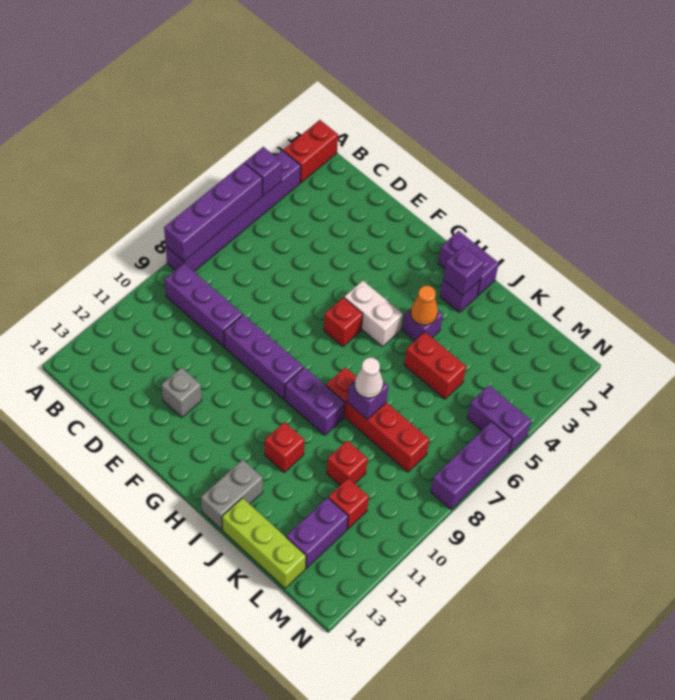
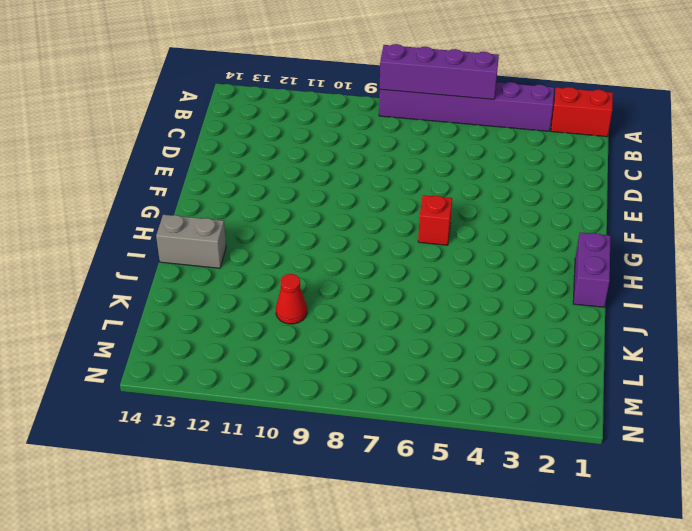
red cone K10 level 1 -> red brick K10 level 1
none -> purple brick B9:D9 level 1
none -> purple brick E9:G9 level 1
none -> grey brick E12 level 1

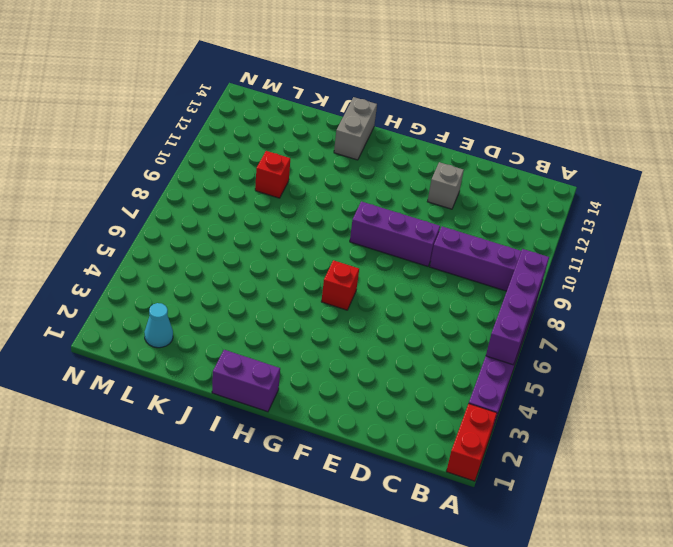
cyan cone L2 level 1 -> none
none -> white brick G5:H5 level 1
none -> purple brick H9:I9 level 1
none -> purple brick I2 level 1

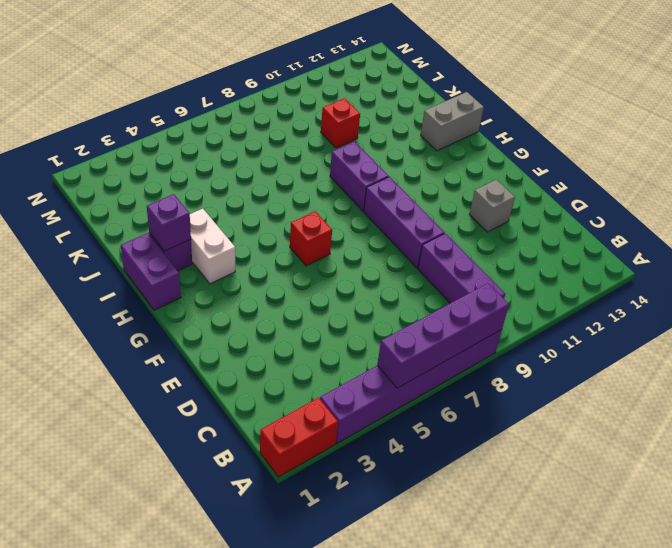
white brick H3:I3 level 1 -> white brick G5:H5 level 1
none -> purple brick I4 level 1
none -> red brick I8:L8 level 1
none -> red brick I11 level 1

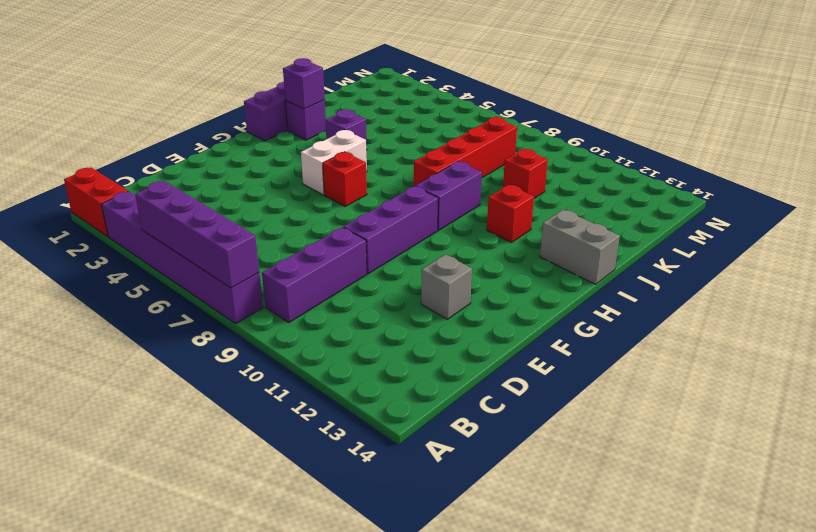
none -> red brick J5:K5 level 1
none -> lime brick J14:L14 level 1
none -> red brick L11 level 1

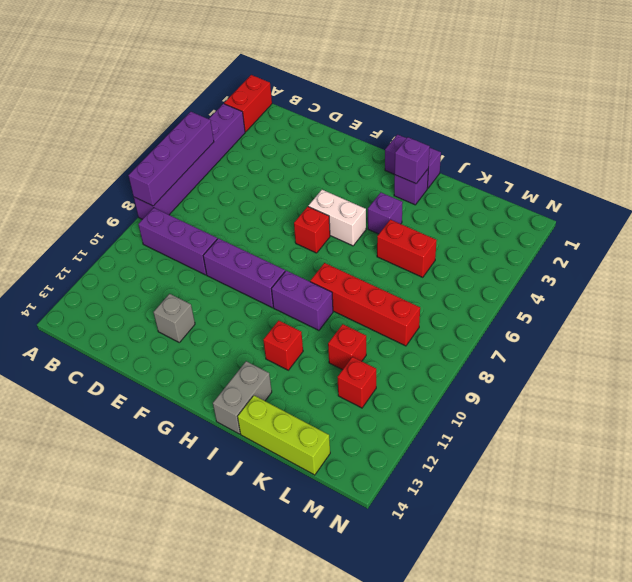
none -> purple brick L12:L13 level 1
none -> purple brick M5:N5 level 1
none -> purple brick N6:N8 level 1

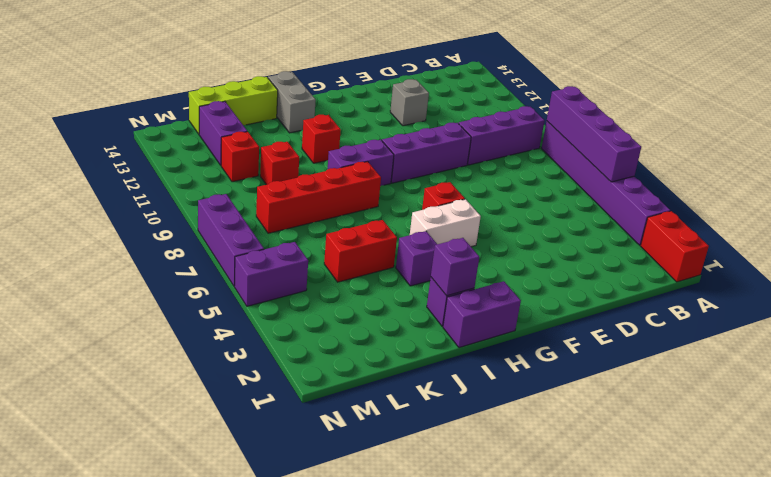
none -> purple brick A4 level 2
none -> orange cone I4 level 2
none -> purple brick J8 level 2

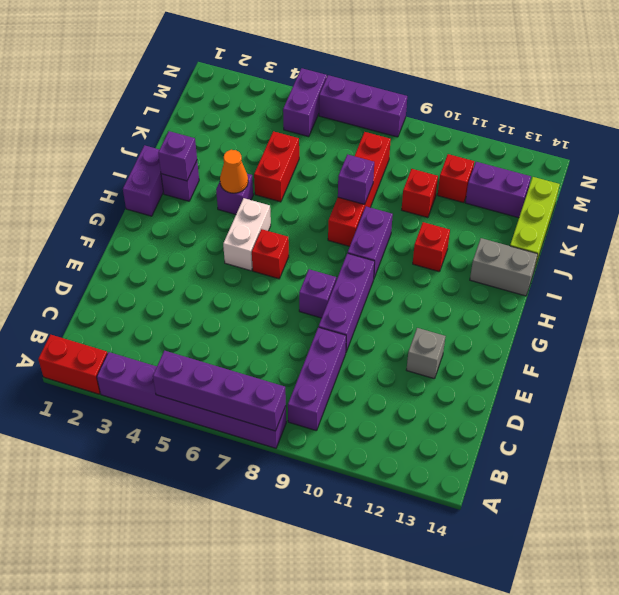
purple brick F8 level 1 -> purple brick A4 level 2
none -> white cone J8 level 3

